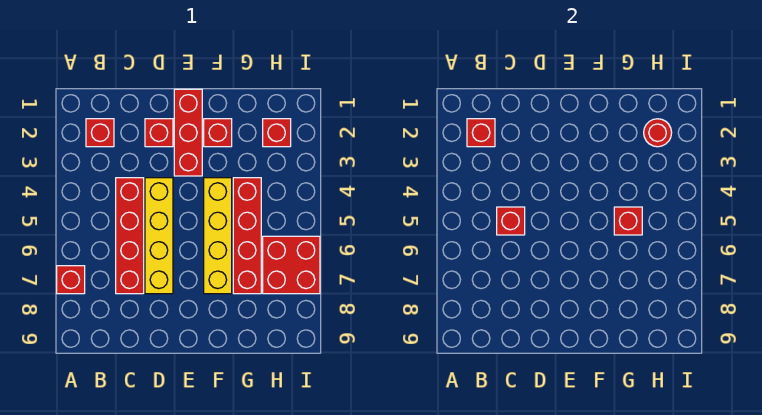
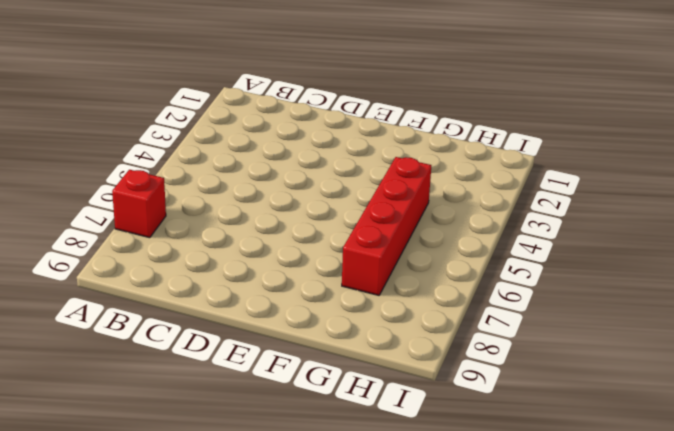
none -> red brick B2 level 1
none -> red brick C4:C7 level 1
none -> red brick D2 level 1

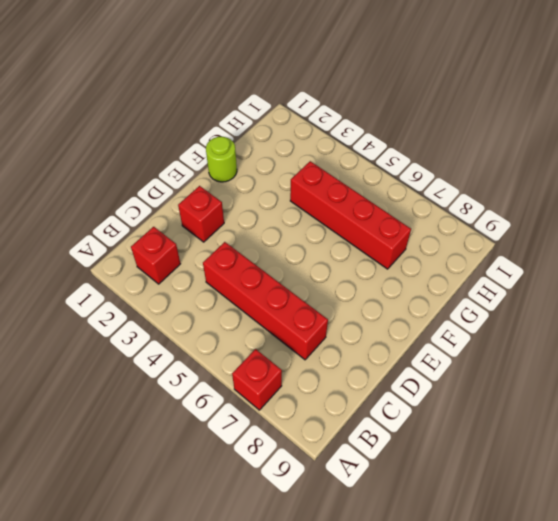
lime round brick F1 level 1 -> none
none -> yellow brick D4:D7 level 1
none -> red brick E1:E3 level 1
none -> red brick F2 level 1

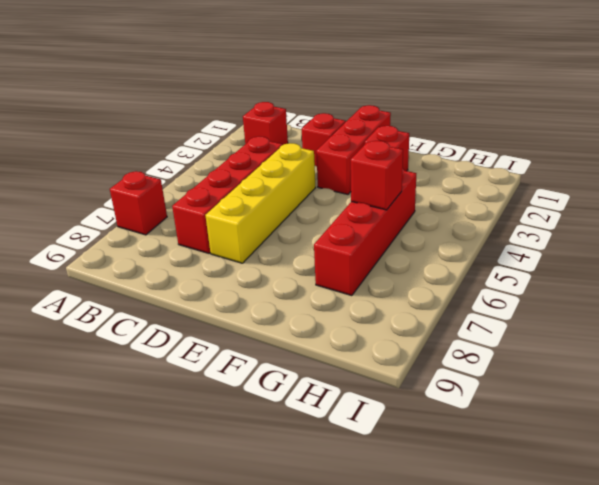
none -> yellow brick F4:F7 level 1
none -> red brick H2 level 1
none -> red brick H6:I7 level 1

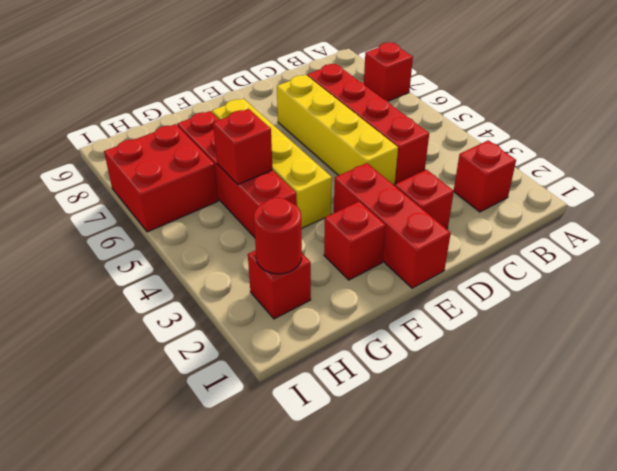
none -> red brick B2 level 2
none -> red brick C5 level 2

